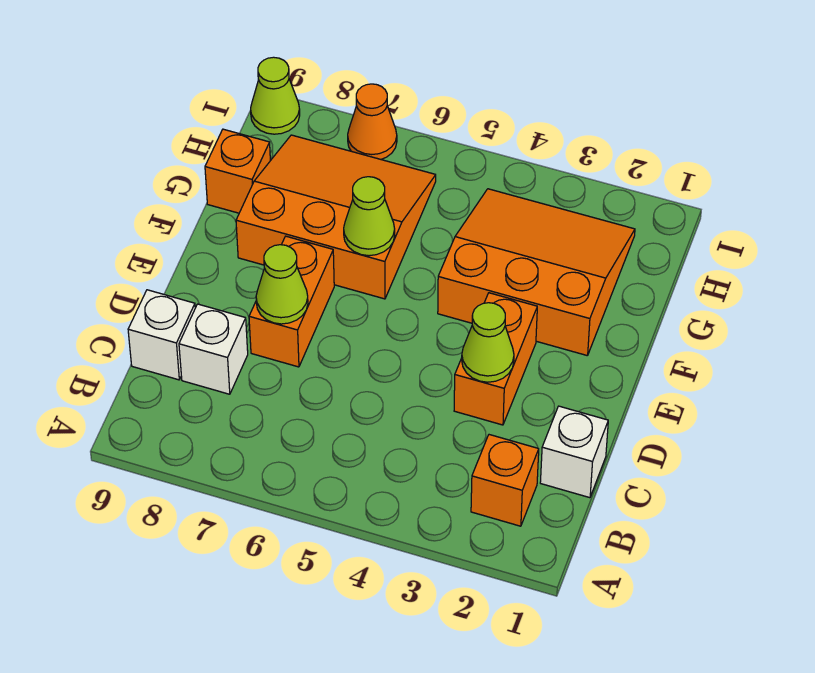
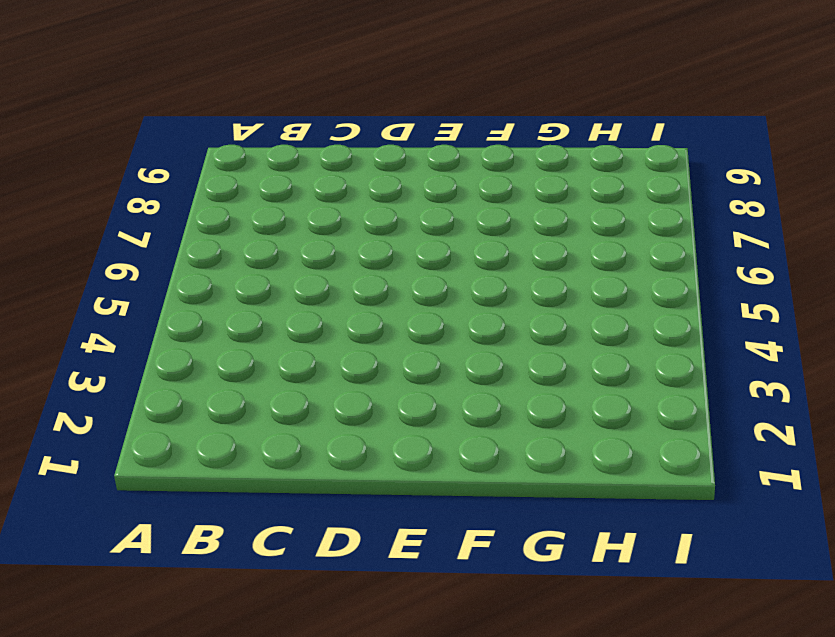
none -> orange brick B2 level 1
none -> white brick C1 level 1
none -> white brick C8 level 1

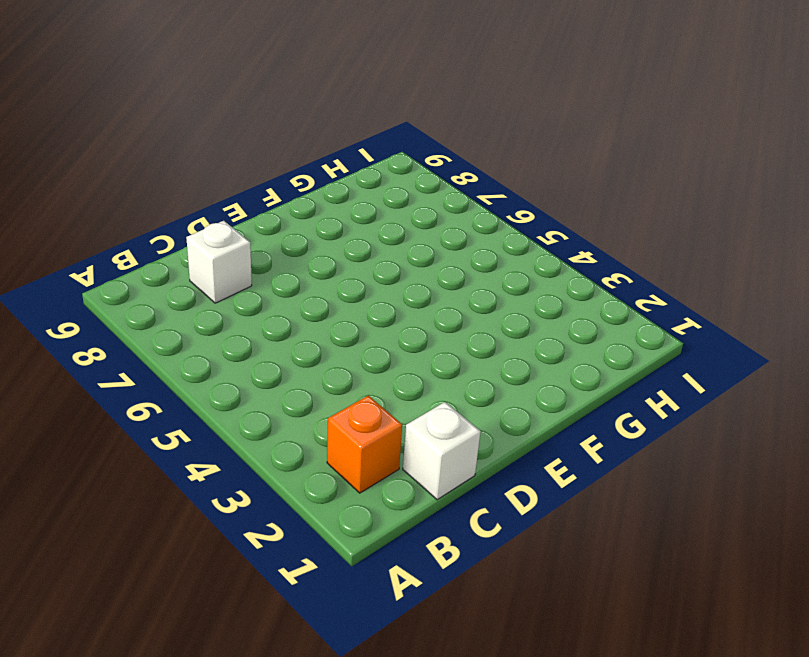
none -> white brick C9 level 1
none -> orange brick D3:E3 level 1
none -> orange brick D7:E7 level 1

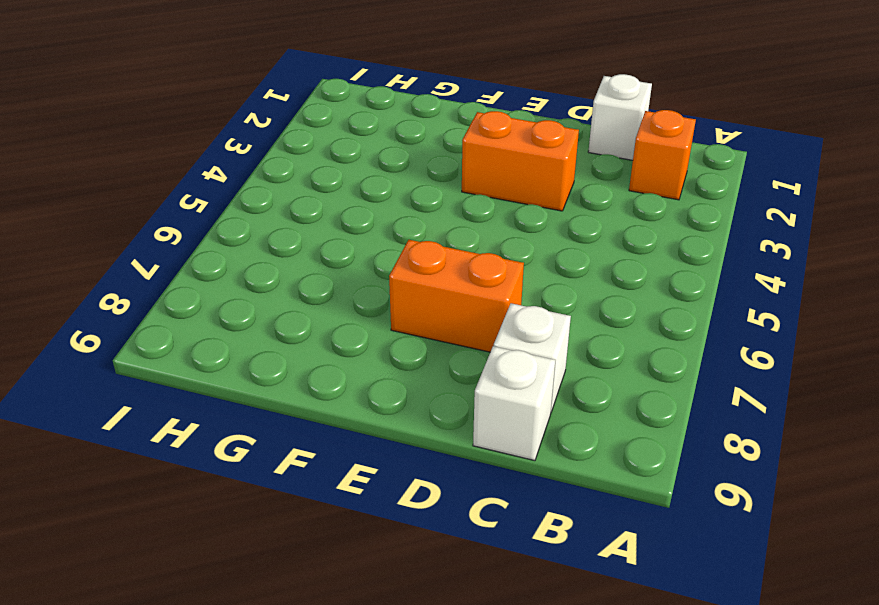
none -> orange slope F2:H4 level 1 top F
none -> orange slope F6:H8 level 1 top F
none -> orange brick G9 level 1

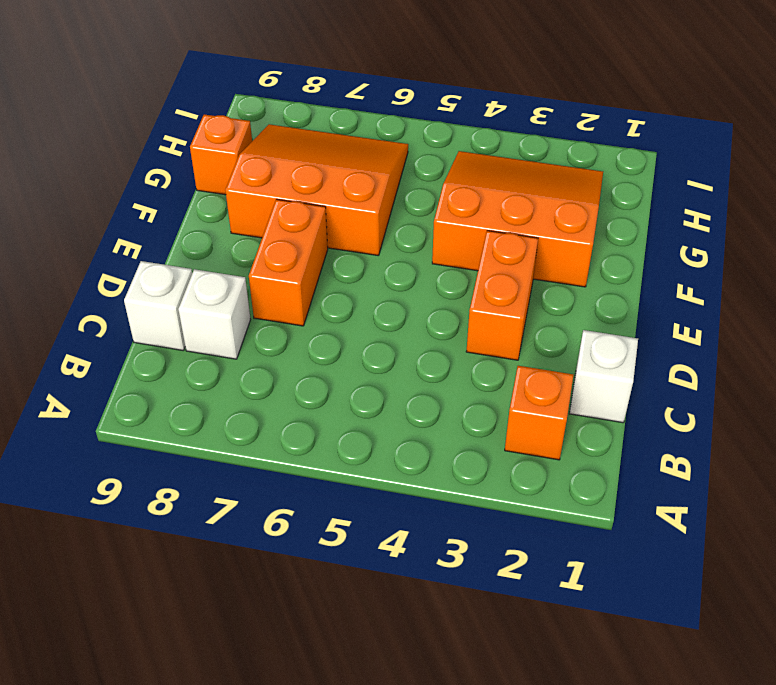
none -> orange cone I7 level 1
none -> lime cone I9 level 1
none -> lime cone D3 level 2

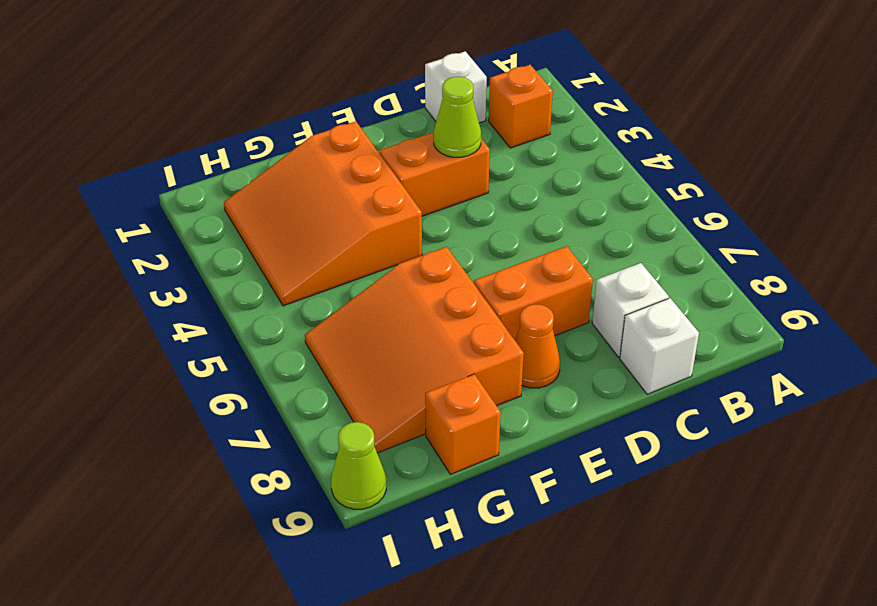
orange cone E8 level 1 -> orange cone I7 level 1
none -> lime cone D7 level 2
none -> lime cone F6 level 2

